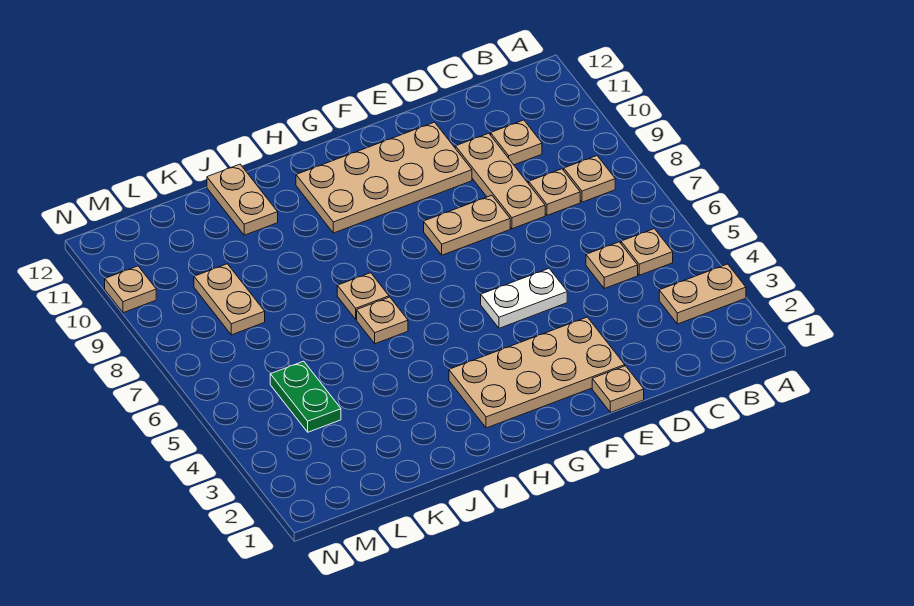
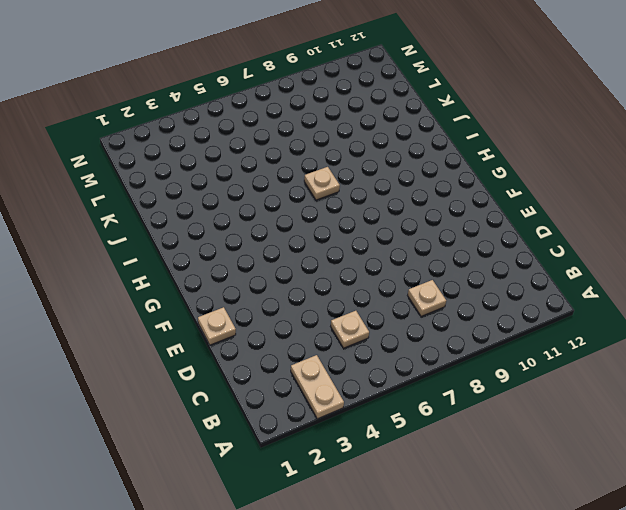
none -> tan plate B5 level 1
none -> tan plate B8 level 1
none -> tan plate C10 level 1

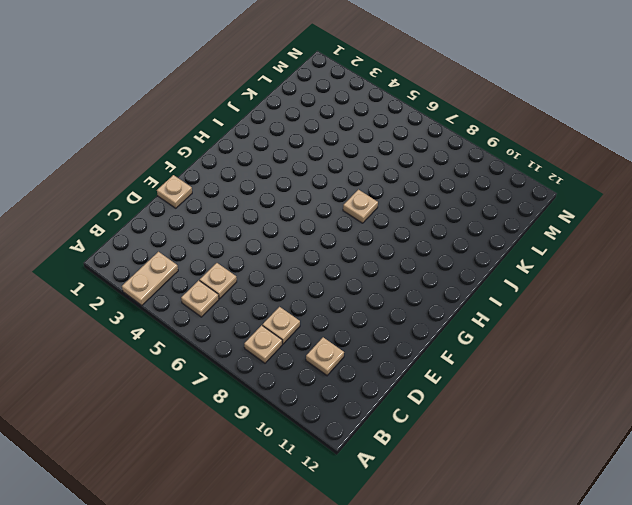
none -> tan plate D8:D10 level 1
none -> tan plate E2:H3 level 1
none -> white plate E5:F5 level 1

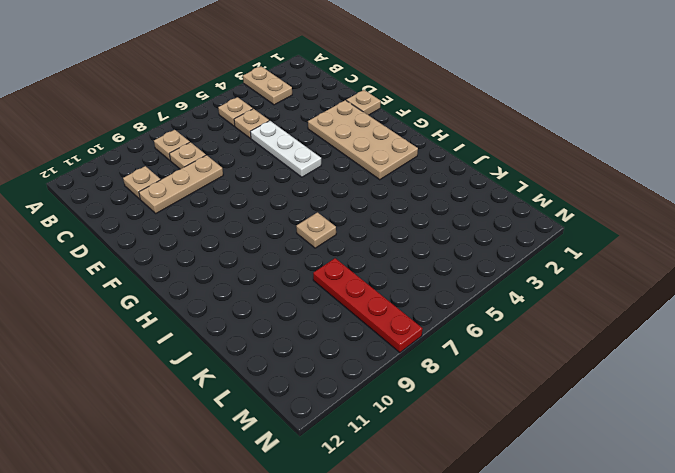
white plate D5:F5 level 1 -> white plate E5:F5 level 1
red plate K8:N8 level 1 -> tan plate L8:L9 level 1
none -> tan plate E8:F8 level 1
none -> tan plate E10:H11 level 1
none -> tan plate I6 level 1

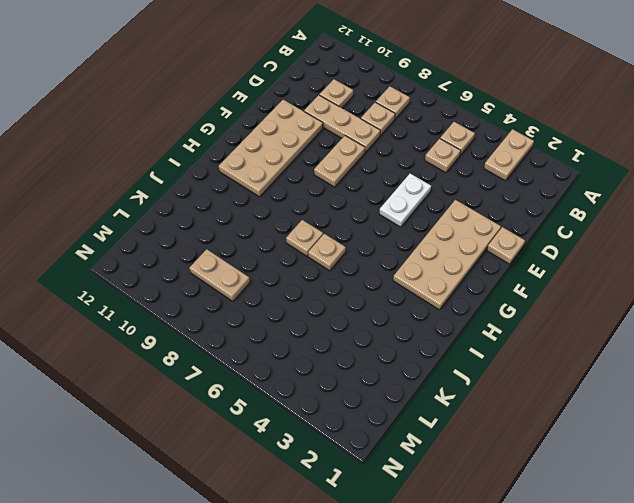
none -> tan plate J11:J12 level 1
none -> green plate L4:L5 level 1
none -> tan plate N10 level 1

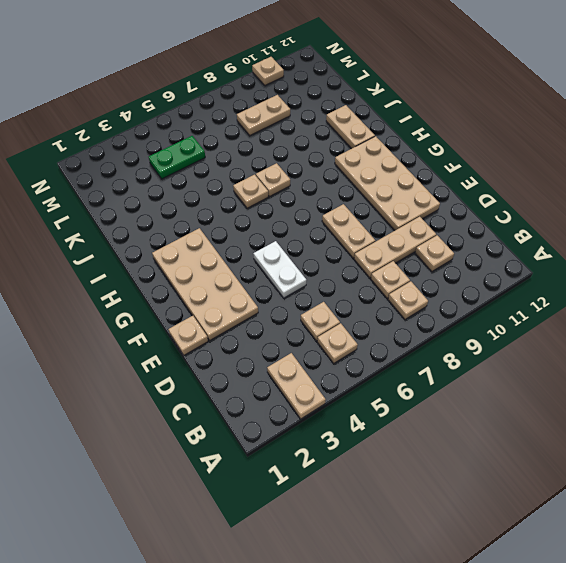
tan plate I11:J11 level 1 -> tan plate J11:J12 level 1

